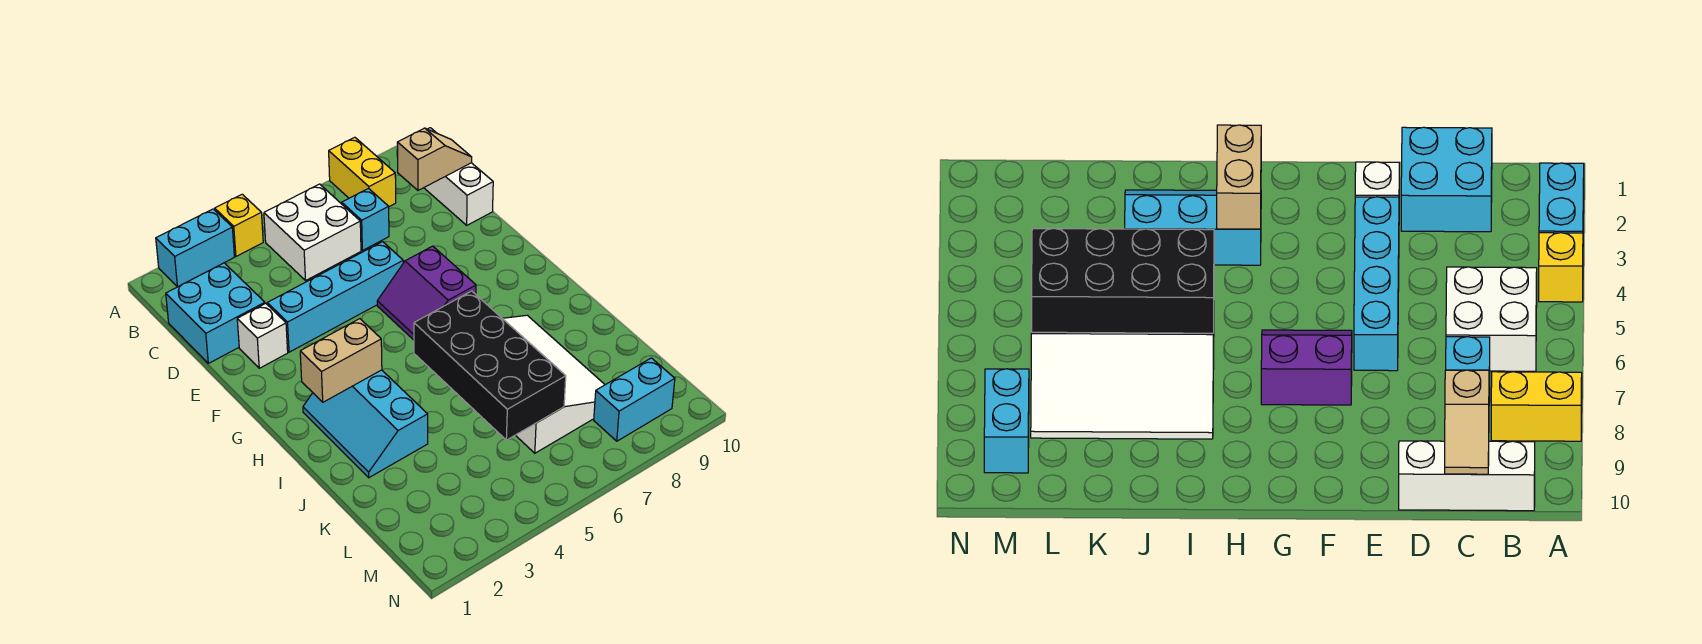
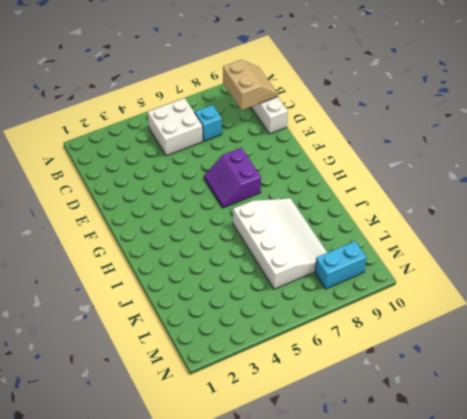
tan slope B9:C10 level 2 top 9 -> tan slope C9:C10 level 2 top 9
none -> cyan brick A2:A3 level 1
none -> yellow brick A4 level 1
none -> yellow brick A8:B8 level 1

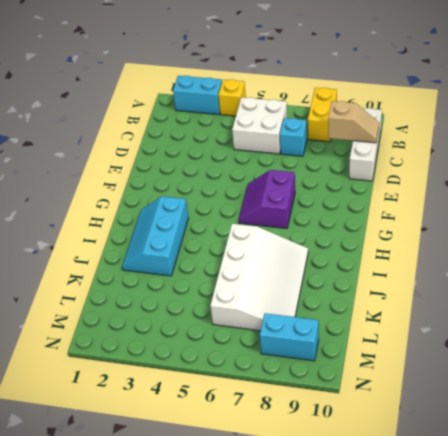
none -> cyan brick C1:D2 level 1
none -> white brick E2 level 1
none -> cyan brick E3:E6 level 1

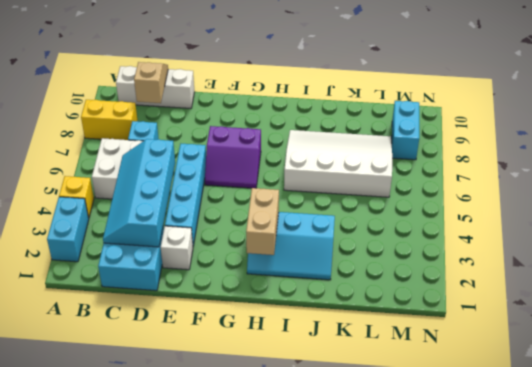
cyan slope C2:D5 level 2 top D -> none
none -> black brick I5:L6 level 2

